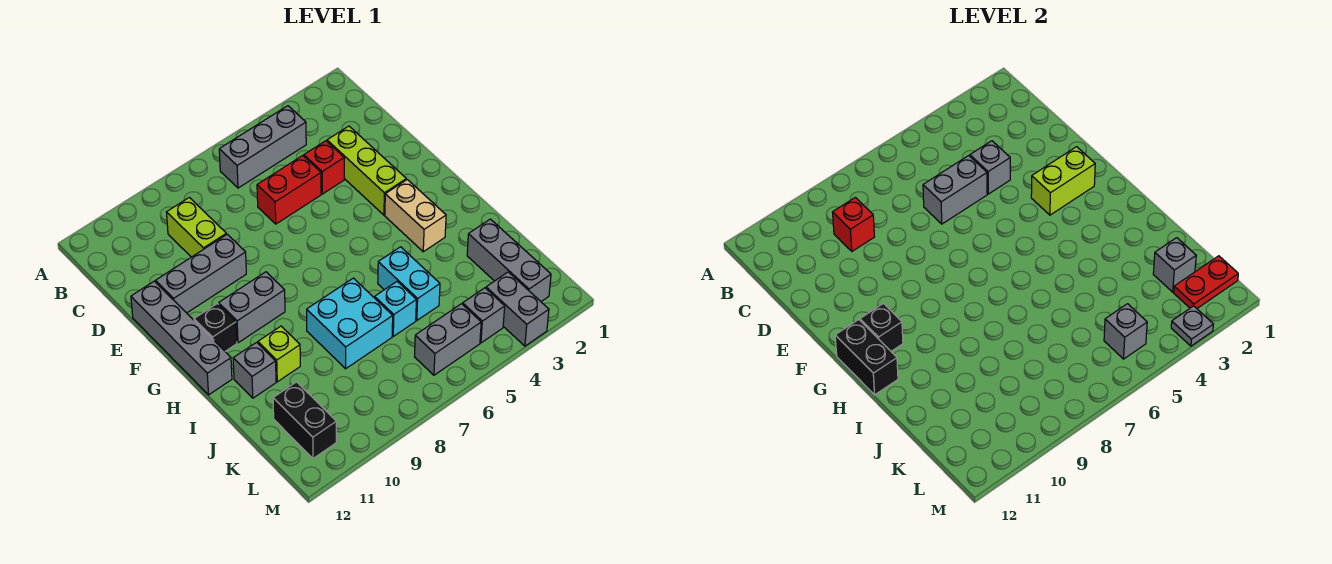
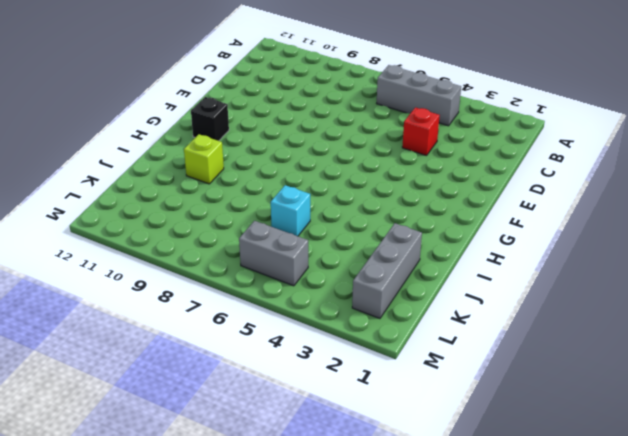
none -> lime brick C9:D9 level 1
none -> lime brick D3:F3 level 1
none -> red brick D5:D6 level 1
none -> grey brick E9:E11 level 1

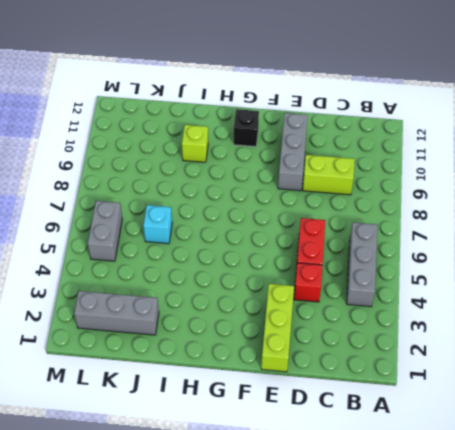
lime brick E1:E3 level 1 -> lime brick D3:F3 level 1
none -> grey brick E12:H12 level 1
none -> tan brick G3:H3 level 1
none -> grey brick G9:G10 level 1
none -> cyan brick I5:J5 level 1

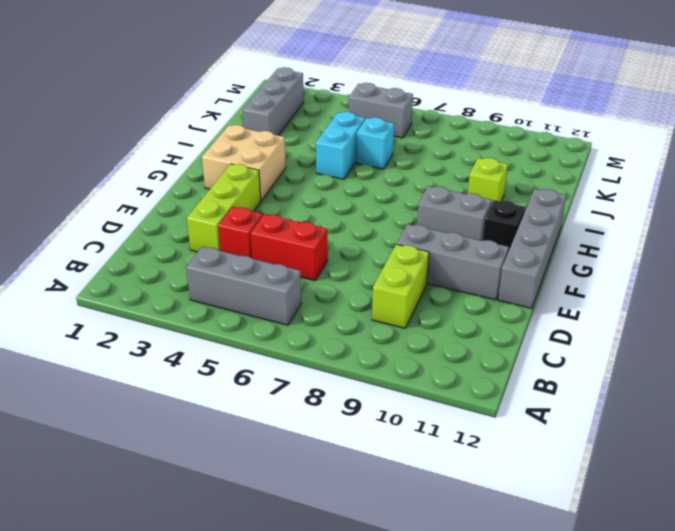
tan brick G2:H3 level 1 -> tan brick G3:H3 level 1
none -> cyan brick I7:J8 level 1
none -> grey brick I11 level 1
none -> black brick K11:L11 level 1
none -> grey brick L3:M3 level 1

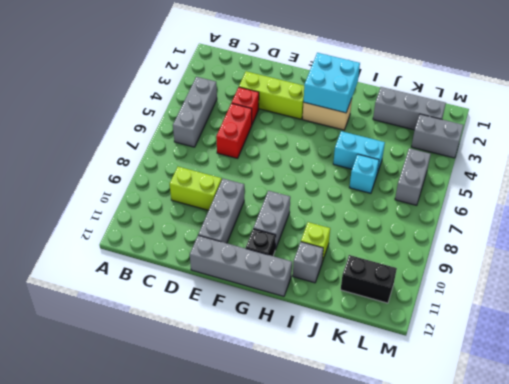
cyan brick G2:H3 level 2 -> cyan brick I7:J8 level 1
none -> grey brick L4 level 1
none -> red brick C9 level 2
none -> grey brick D4 level 2
none -> grey brick D5:D6 level 2

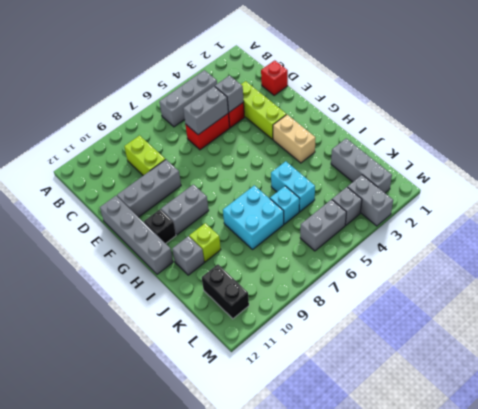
red brick D1 level 1 -> red brick C9 level 2
none -> lime brick F2:F3 level 2
none -> black brick G11 level 2
none -> black brick G12:H12 level 2
none -> grey brick K2 level 2

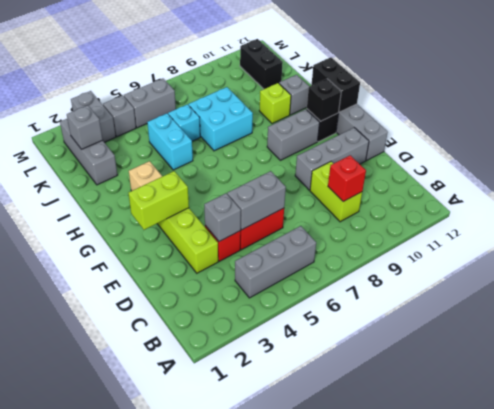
none -> red plate L1:L2 level 2
none -> grey brick L5 level 2
none -> grey plate M3 level 2

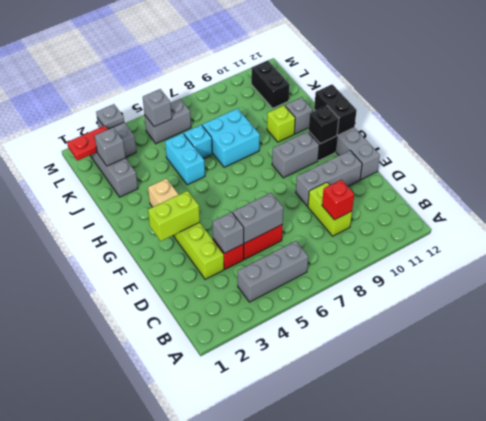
none -> grey brick L4 level 1

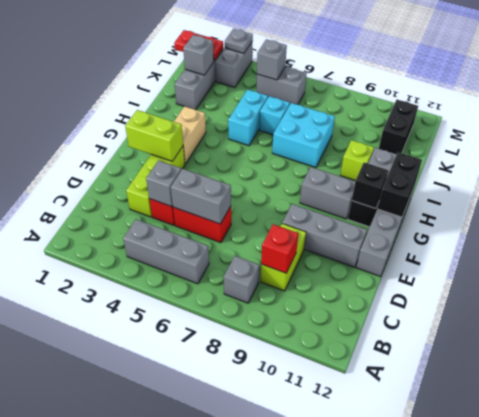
grey brick B8 level 1 -> grey brick L4 level 1

